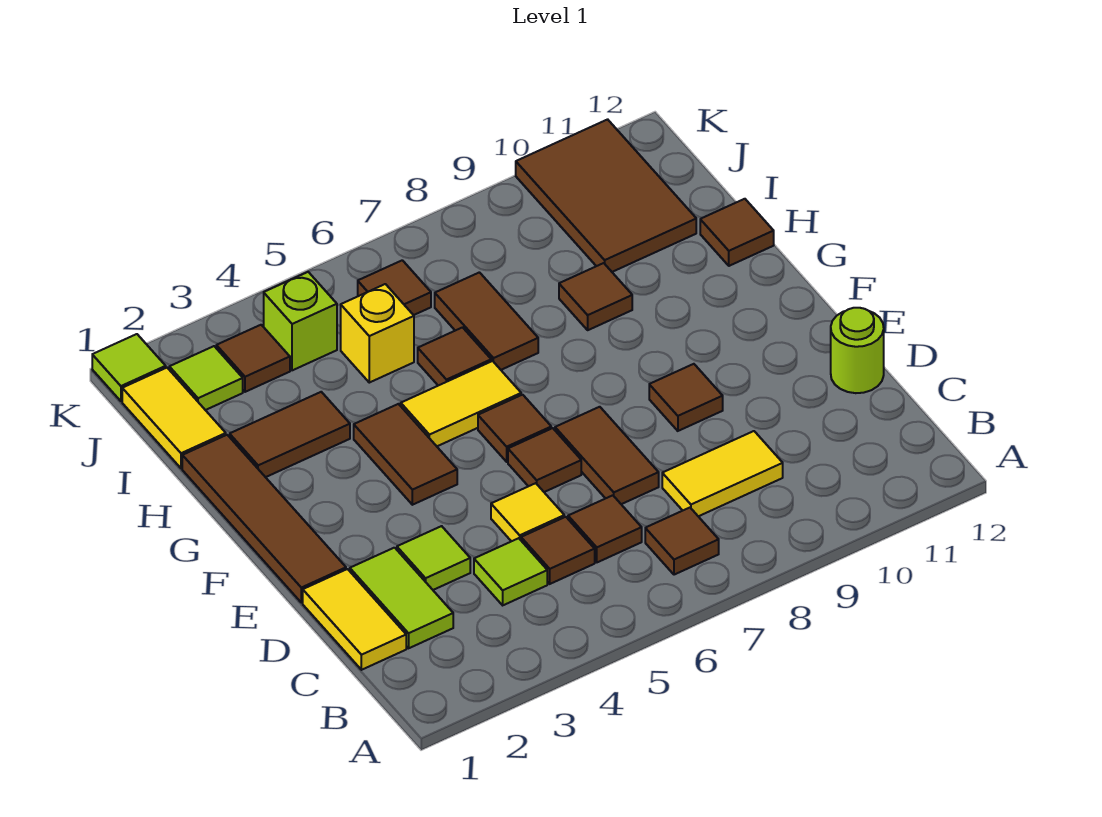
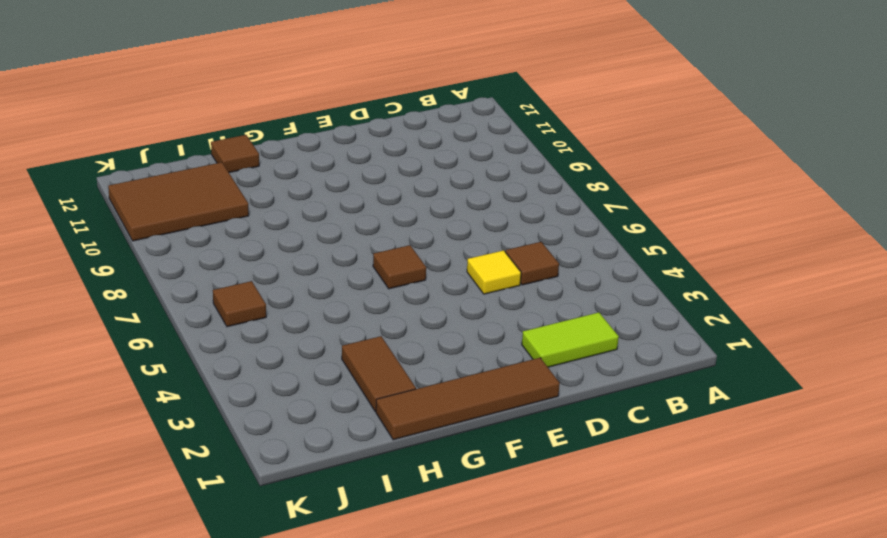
none -> brown tile B7 level 1
none -> yellow tile C1:D1 level 1
none -> lime tile C4 level 1
none -> brown tile C6 level 1

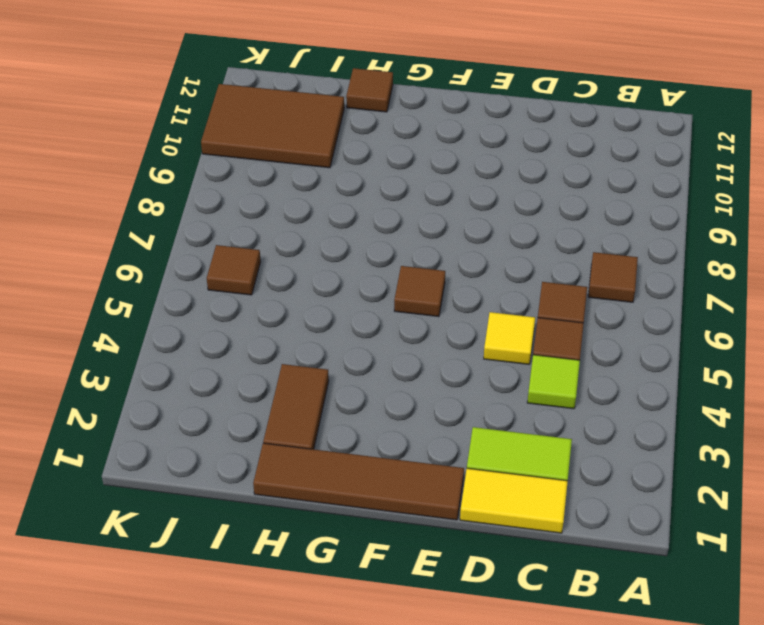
none -> yellow tile C8:C9 level 1
none -> lime tile D3 level 1
none -> brown tile D7:E7 level 1
none -> lime round brick D12 level 1

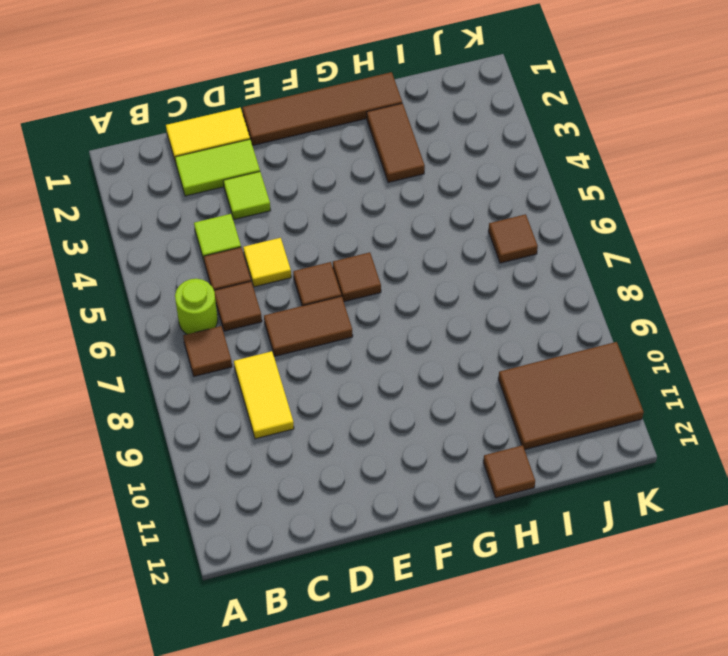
lime round brick B6 level 1 -> lime round brick D12 level 1
none -> brown tile E9 level 1
none -> brown tile F4:G4 level 1
none -> yellow tile G5:G6 level 1
none -> brown tile H6 level 1

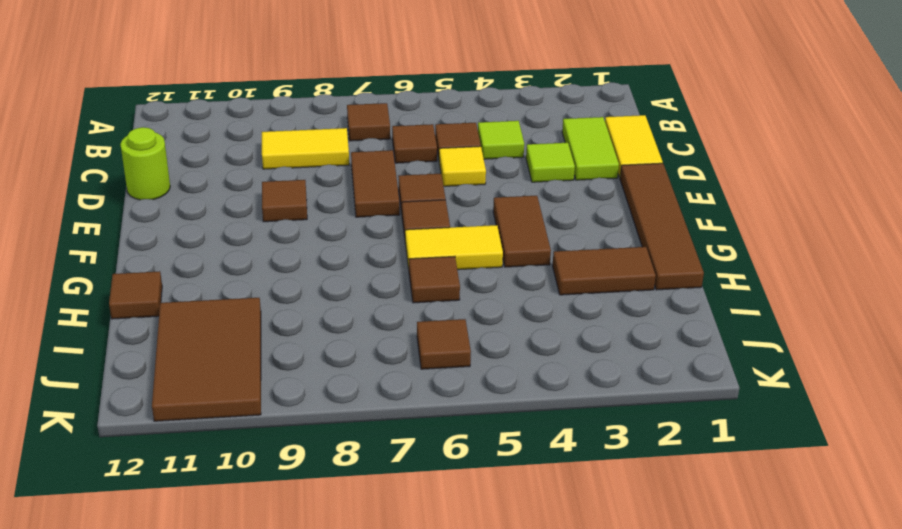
none -> brown tile H7:I7 level 1
none -> brown tile H9 level 1
none -> yellow tile I1:J1 level 1
none -> yellow brick I5 level 1

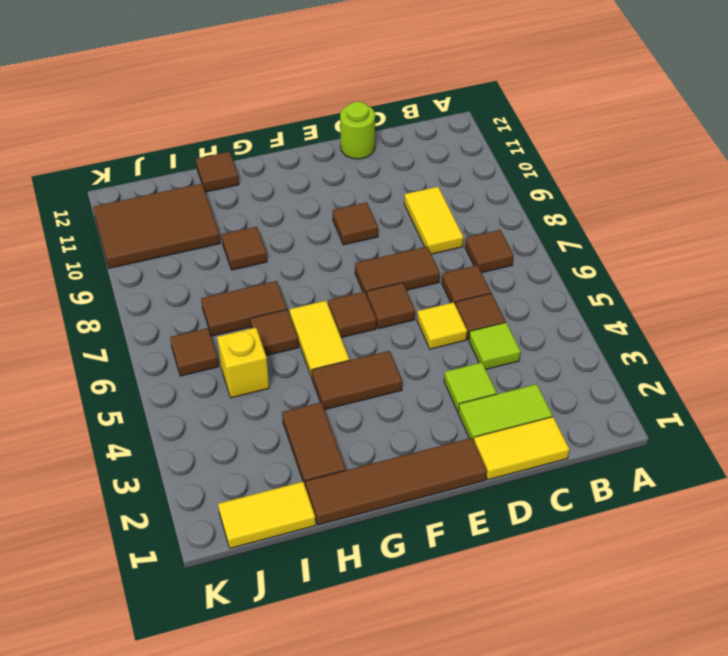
none -> lime tile J2 level 1
none -> brown tile J3 level 1
none -> lime brick J4 level 1
none -> lime tile K1 level 1

